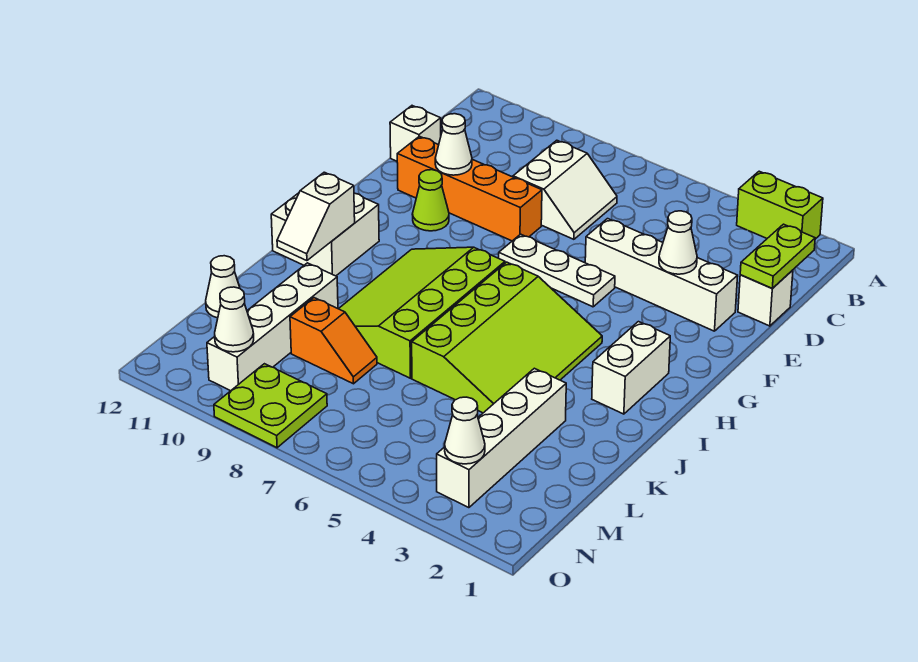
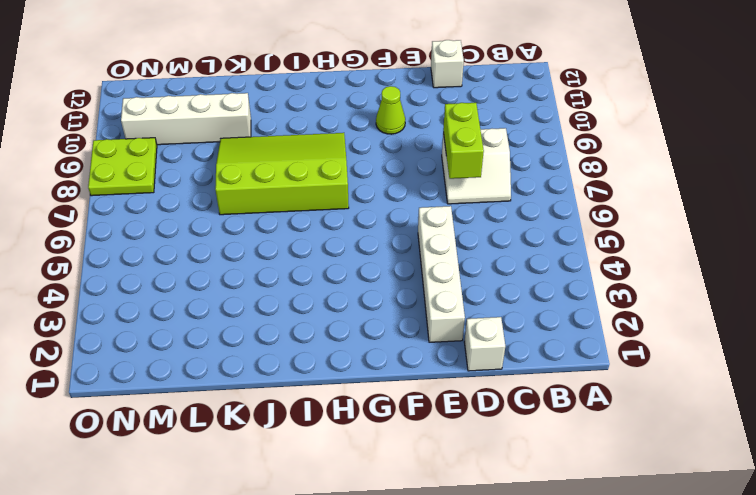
lime brick D7:D8 level 2 -> lime brick A2:A3 level 1
none -> orange brick E8:E11 level 1
none -> white plate F5:F7 level 1
none -> white brick H2:I2 level 1

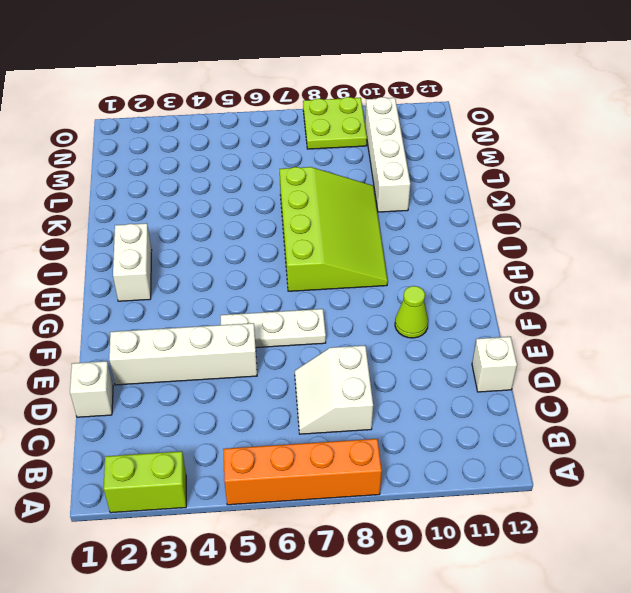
orange brick A5:A8 level 1 -> orange brick E8:E11 level 1
none -> lime slope H4:K6 level 1 top 6
none -> white brick H11:I12 level 1
none -> white brick K3:N3 level 1

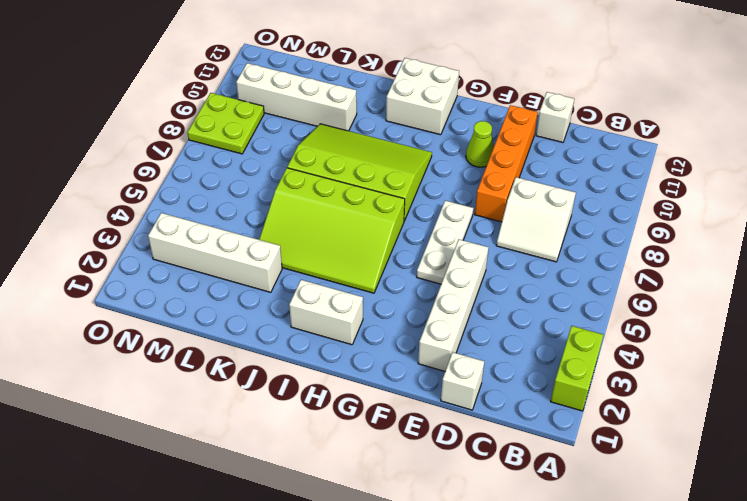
none -> orange slope L8:L9 level 1 top 9
none -> white cone L12 level 1
none -> lime plate C1:D1 level 2

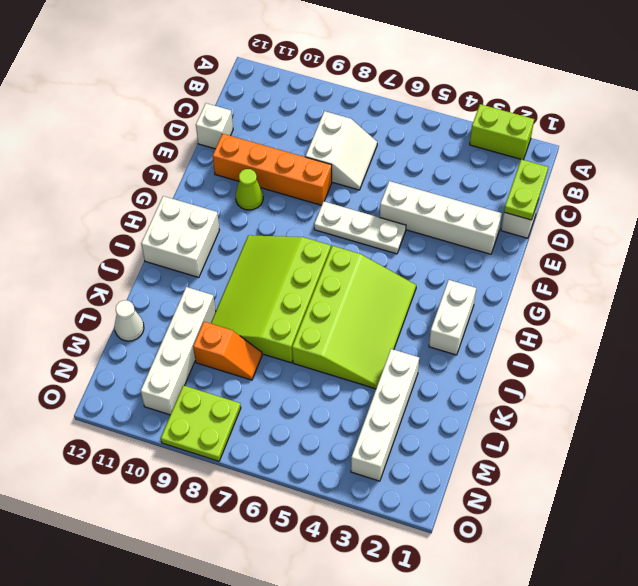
none -> white cone E3 level 2
none -> white cone E10 level 2
none -> white slope I11:J11 level 2 top I

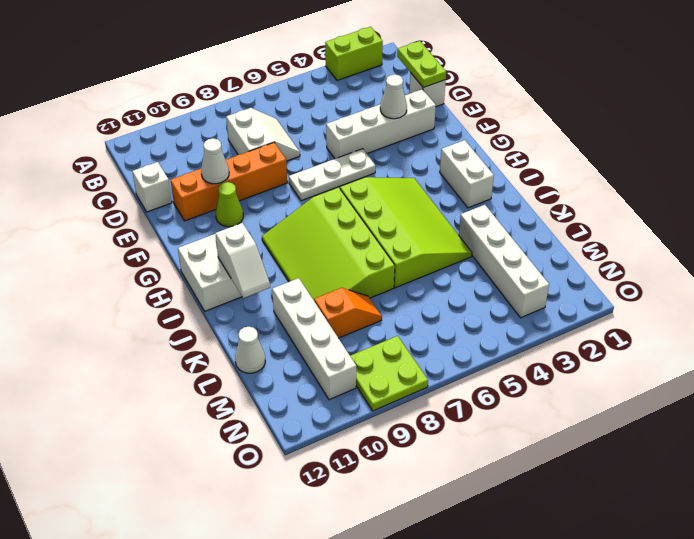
none -> white cone N3 level 2
none -> white cone N10 level 2

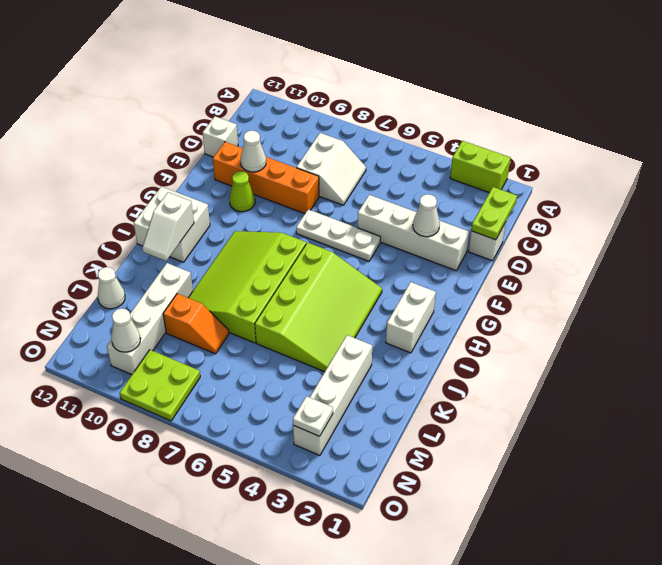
white plate N3 level 2 -> white cone N3 level 2

